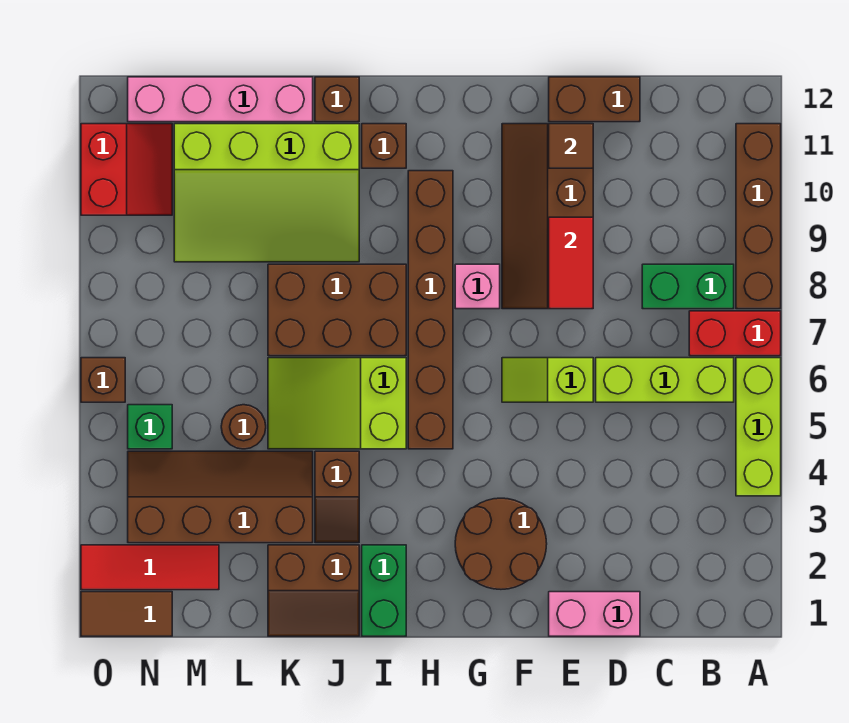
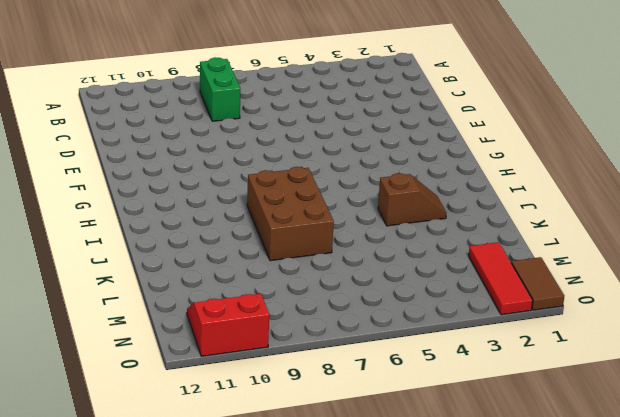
none -> lime brick A4:A6 level 1
none -> red brick A7:B7 level 1
none -> brown brick A8:A11 level 1
none -> lime brick B6:D6 level 1

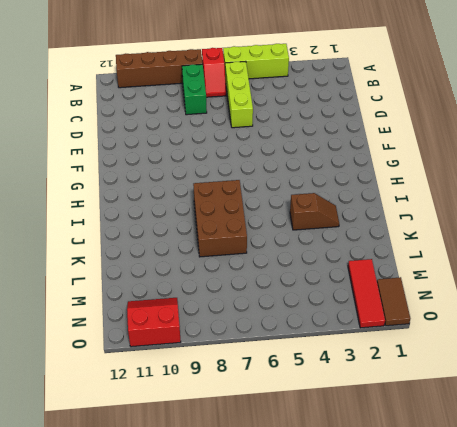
red slope A7:B7 level 1 top A -> red brick A7:B7 level 1
none -> pink brick D1:E1 level 1
none -> brown brick D12:E12 level 1
none -> lime slope E6:F6 level 1 top E
none -> brown slope E8:F11 level 1 top E

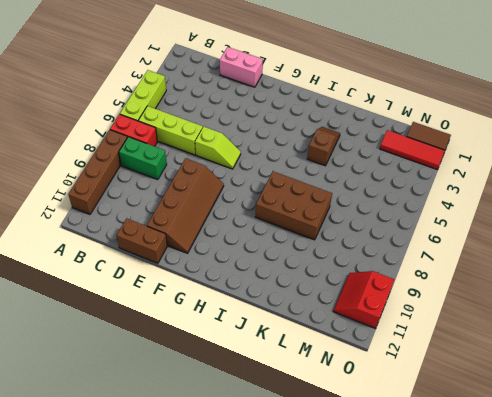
none -> brown round brick F2:G3 level 1
none -> pink brick G8 level 1
none -> brown brick H5:H10 level 1
none -> green brick I1:I2 level 1

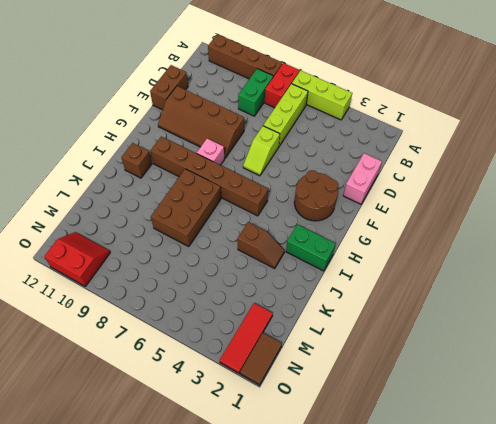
none -> lime slope I5:K6 level 1 top I
none -> brown slope J1:K2 level 1 top 2
none -> lime slope J9:M11 level 1 top 11
none -> brown brick J12 level 1

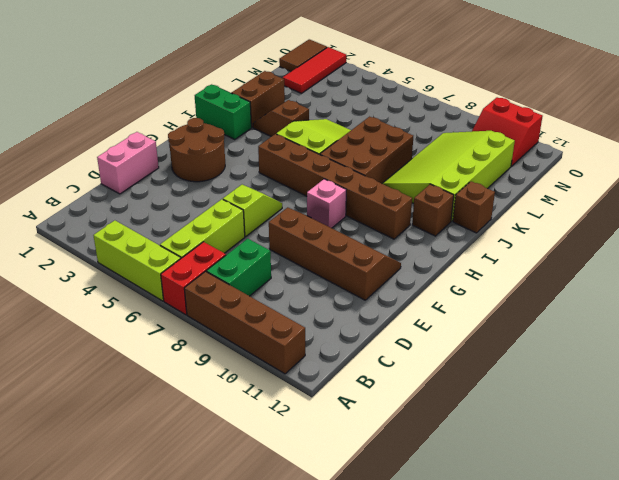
none -> brown brick D12:E12 level 1
none -> brown slope K3:N4 level 1 top 3
none -> pink brick K12:N12 level 1
none -> brown round brick L5 level 1

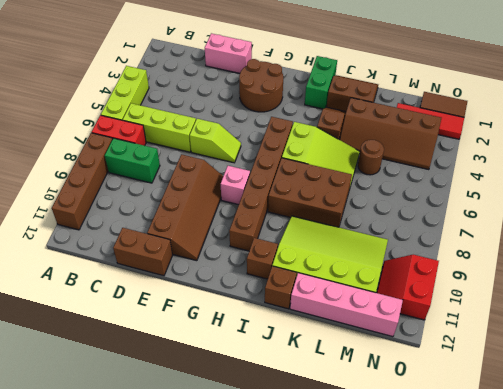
none -> green brick N5 level 1
none -> brown brick O6 level 1
none -> red tile E8:E9 level 2
none -> brown tile E11 level 2

